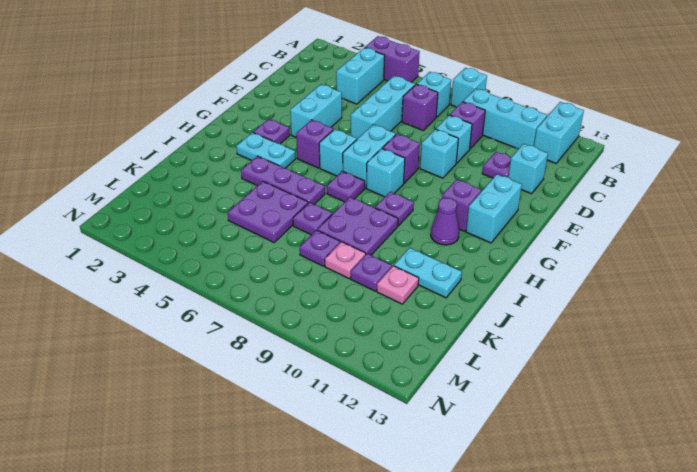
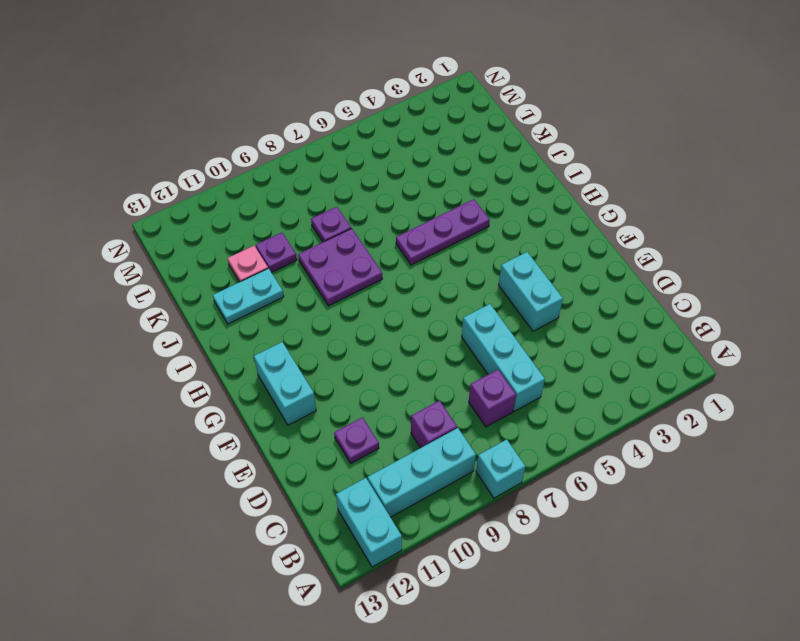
none -> purple brick A4:A5 level 1
none -> cyan brick B4:C4 level 1
none -> cyan brick B7 level 1
none -> cyan brick D9 level 1

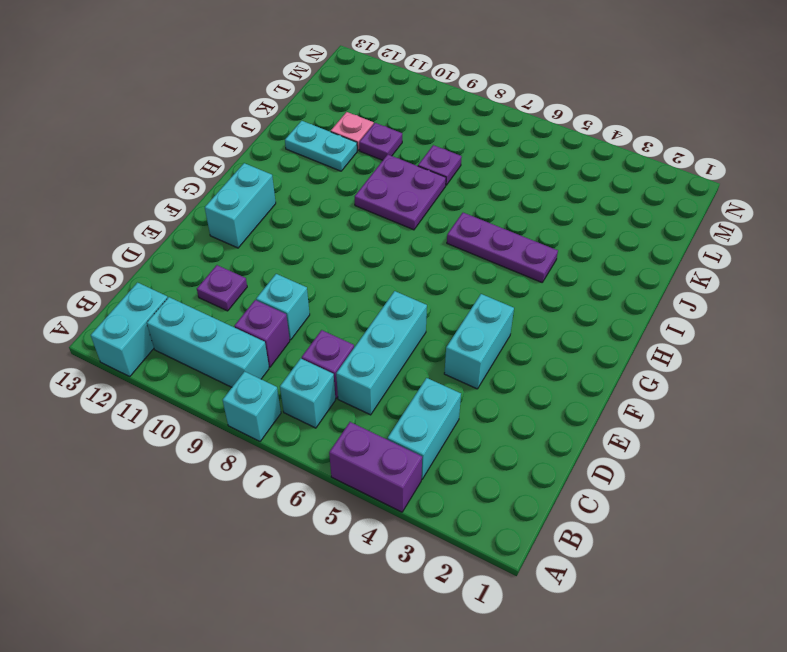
none -> cyan brick D12 level 1
none -> cyan brick E9 level 1
none -> cyan brick F7:G7 level 1
none -> purple brick F8 level 1

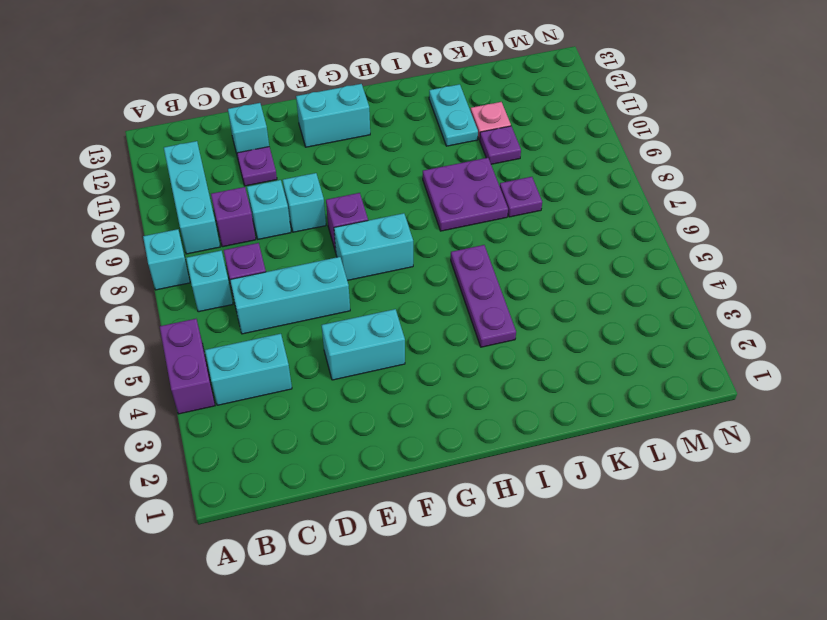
none -> cyan brick A12:B12 level 1
none -> purple plate G3 level 1
none -> purple brick G5 level 1
none -> cyan brick G6 level 1

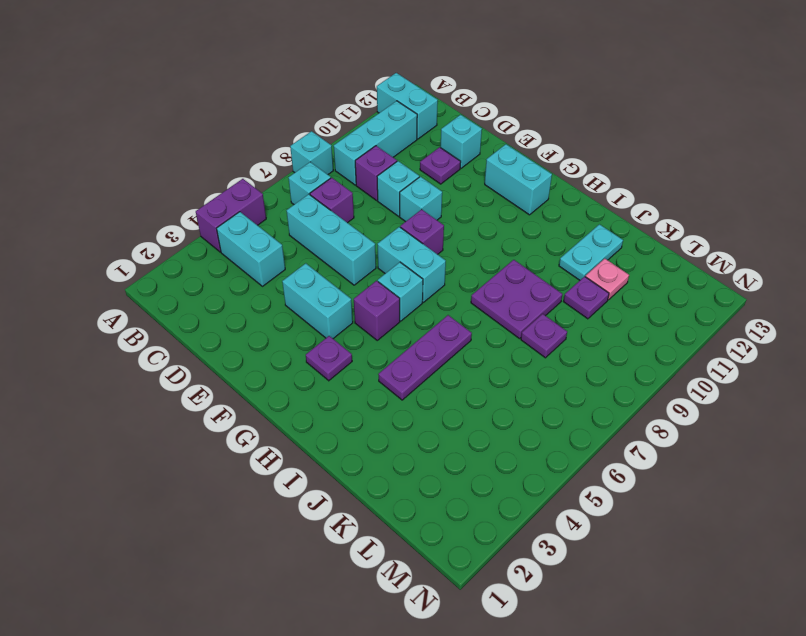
none -> cyan brick G8 level 1
none -> purple brick G11 level 1
none -> cyan plate H3:H4 level 1
none -> purple plate H7 level 1

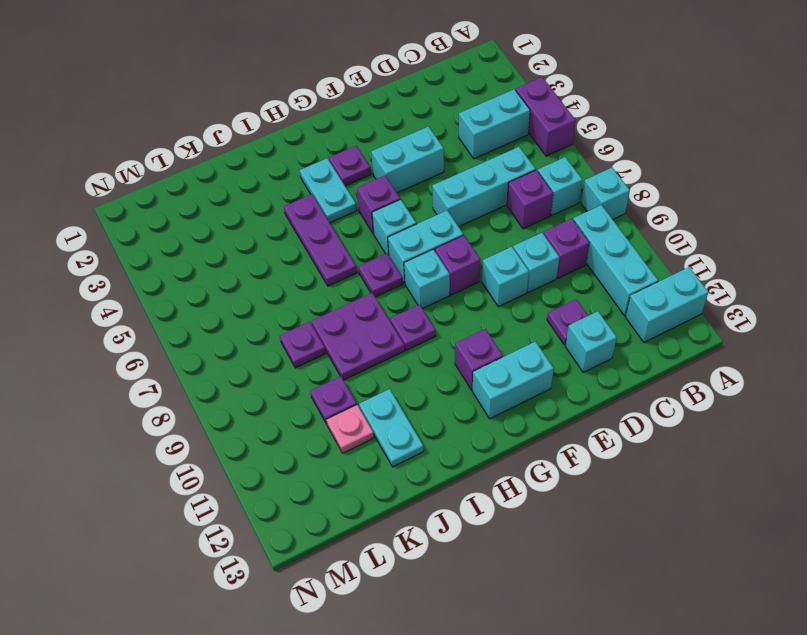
none -> purple cone H11 level 1
none -> purple plate J5:K6 level 1
none -> purple plate J7 level 1
none -> pink plate K9 level 1

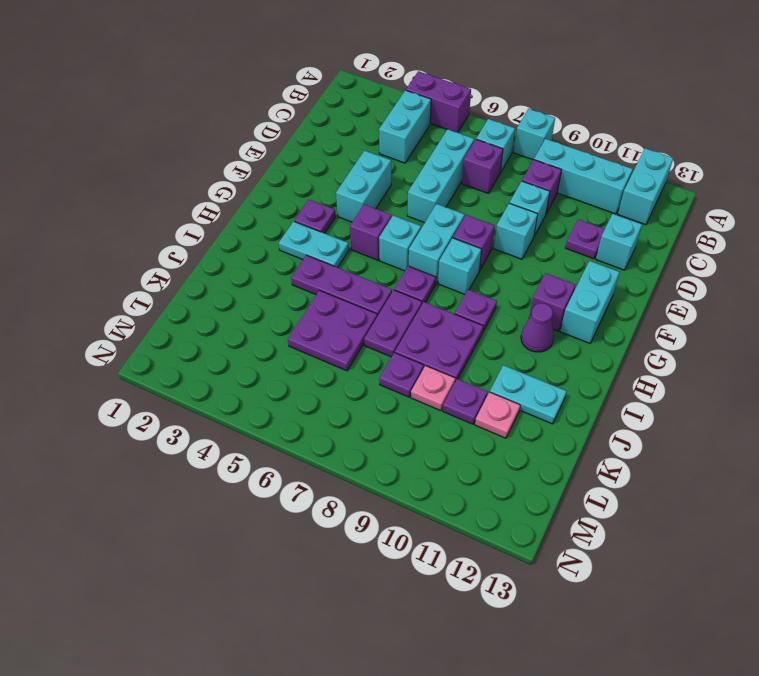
purple plate I7:J7 level 1 -> purple plate J7 level 1

